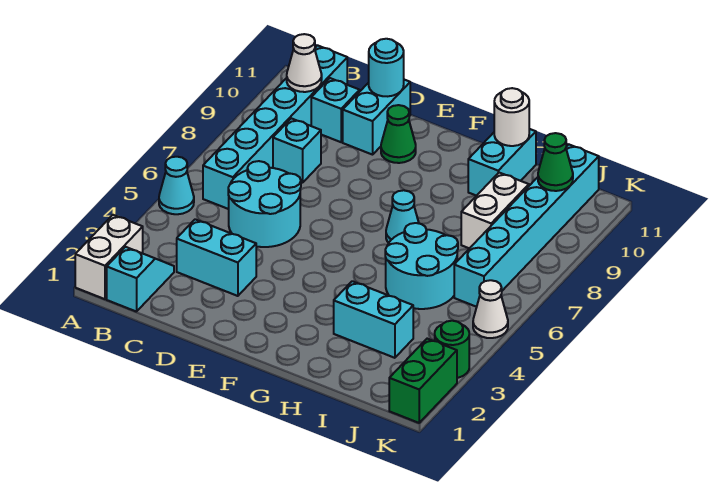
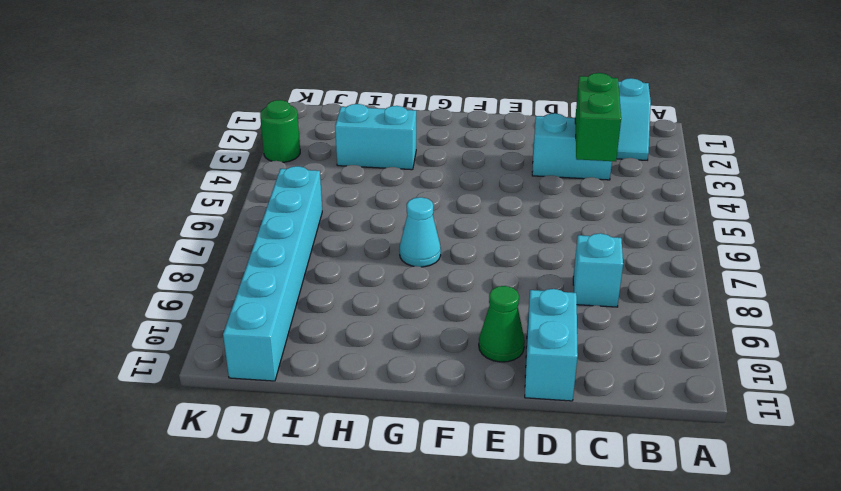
green brick C3:C4 level 2 -> green brick K1:K2 level 1
none -> white brick A1:A2 level 1
none -> cyan cone A5 level 1
none -> cyan brick B6:B11 level 1

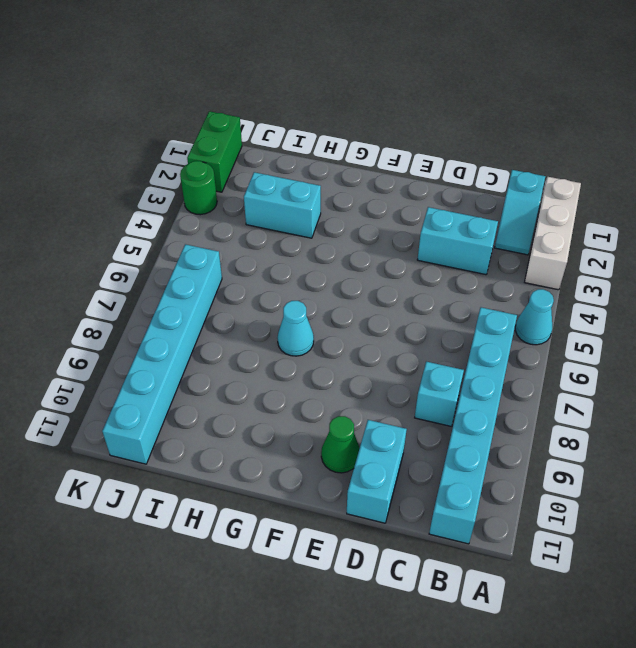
white brick A1:A3 level 1 -> white brick A1:A2 level 1
none -> cyan round brick C5:D6 level 1
none -> cyan brick C10 level 1
none -> cyan round brick H5:I6 level 1

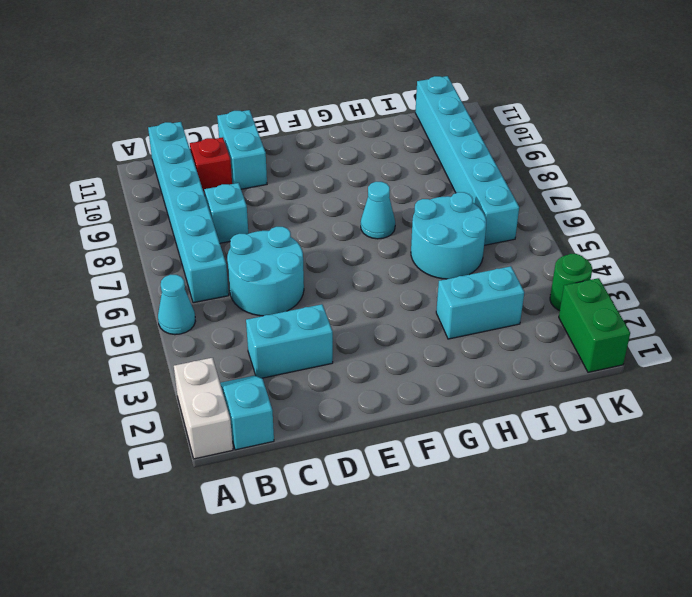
red brick C10 level 1 -> cyan brick C10 level 1
none -> green cone E10 level 1
none -> cyan brick H10:H11 level 1
none -> white brick I8:I9 level 1

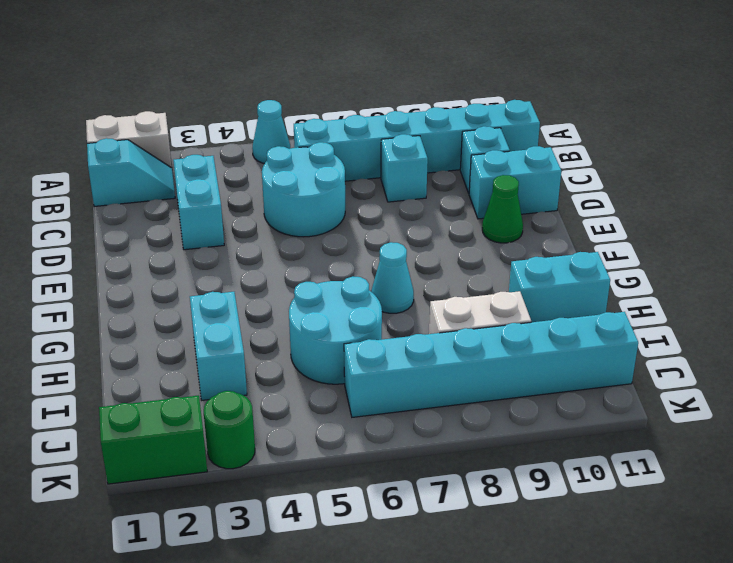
none -> white cone K5 level 1
none -> white cone B10 level 2
none -> cyan round brick D11 level 2

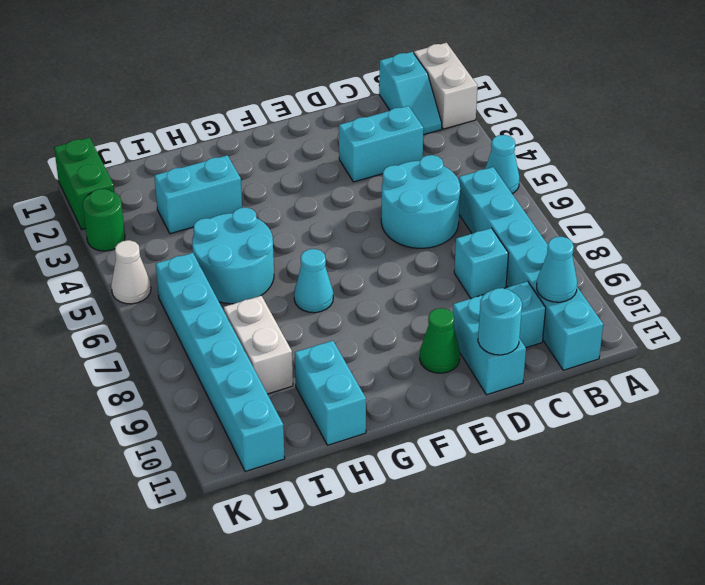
cyan cone B10 level 2 -> white cone B10 level 2
none -> white round brick H11 level 2
none -> green cone J10 level 2

